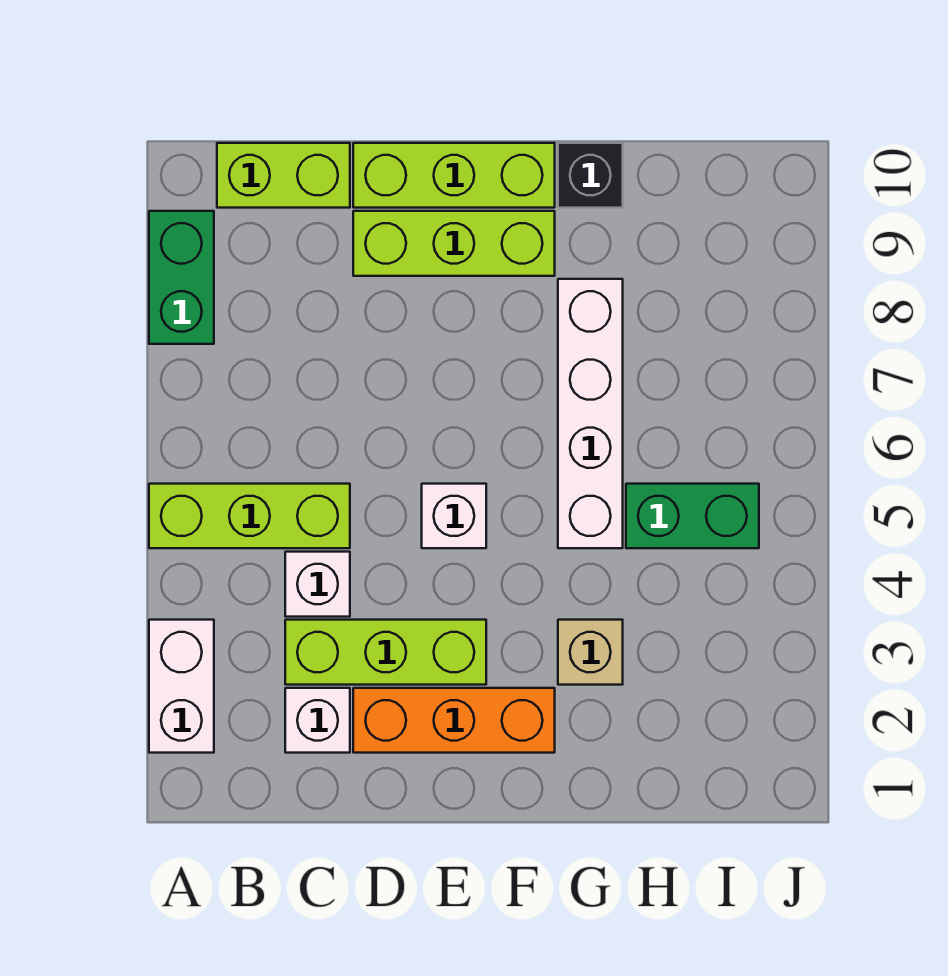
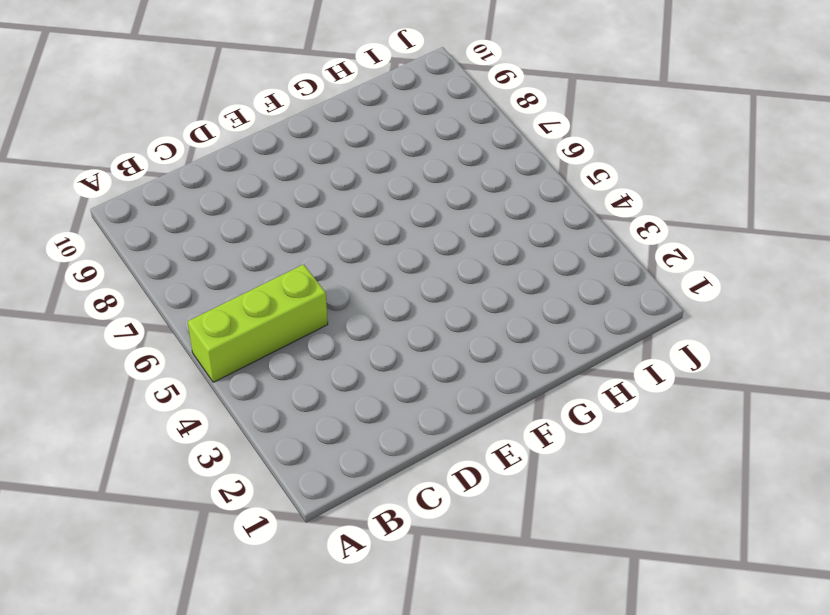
none -> white brick A2:A3 level 1
none -> green brick A8:A9 level 1
none -> lime brick B10:C10 level 1

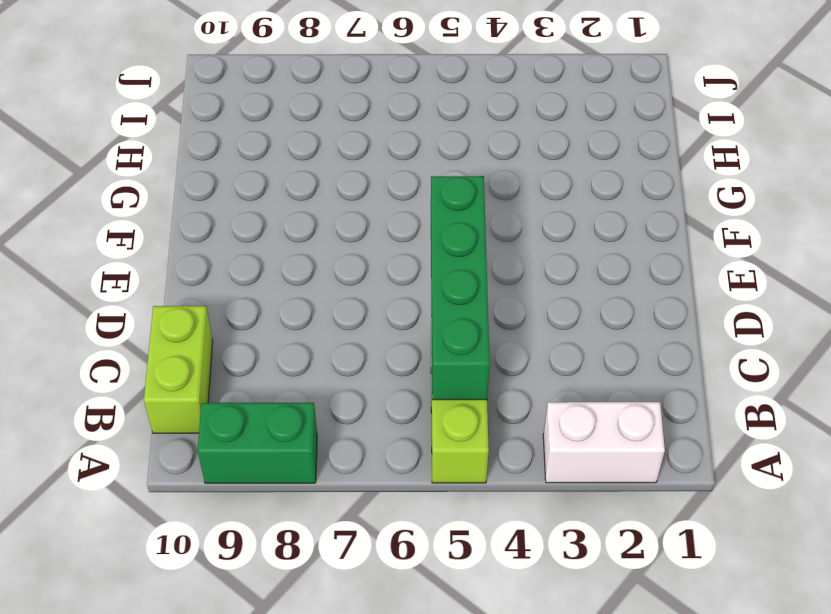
green brick B5:E5 level 2 -> none
none -> white brick C2 level 1
none -> lime brick C3:E3 level 1
none -> white brick C4 level 1

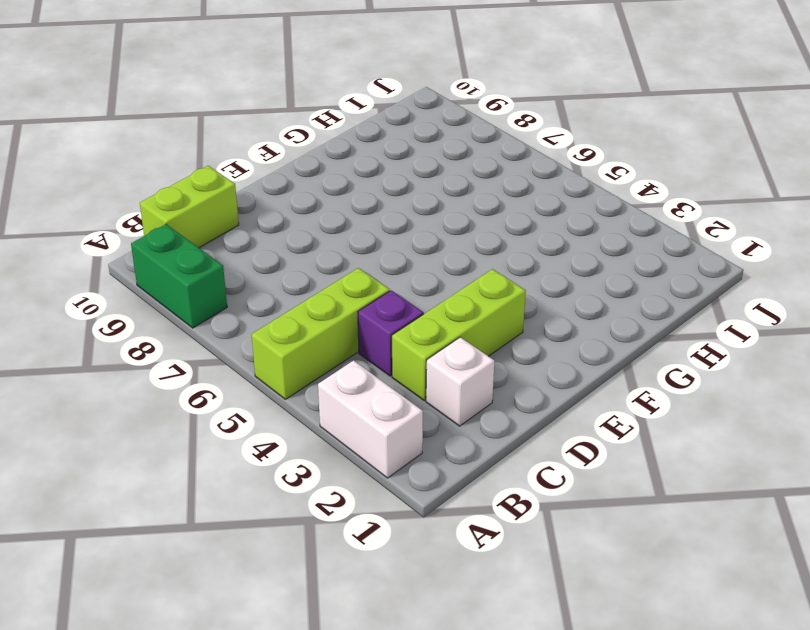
purple brick C4 level 1 -> white brick C4 level 1
none -> orange brick D2:F2 level 1
none -> lime brick D9:F9 level 1
none -> lime brick D10:F10 level 1

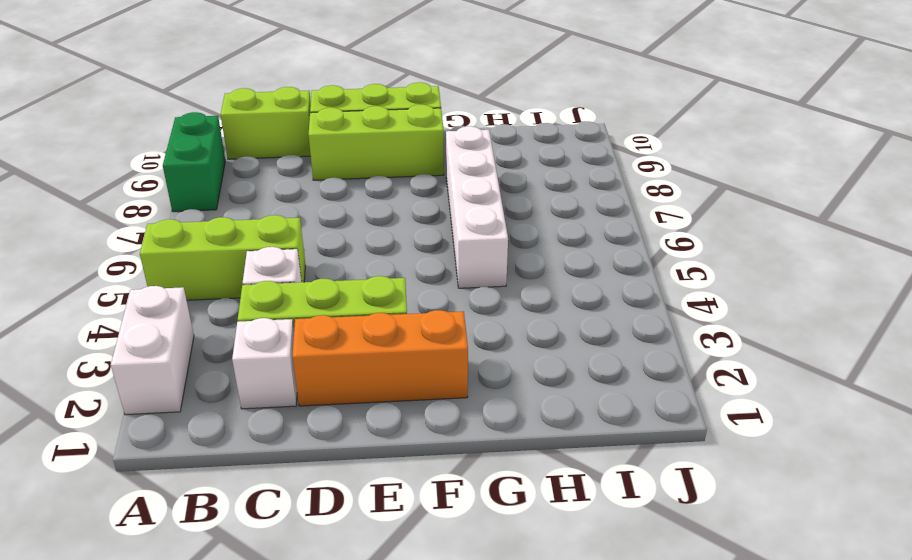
none -> white brick E5 level 1
none -> tan brick G3 level 1
none -> black brick G10 level 1

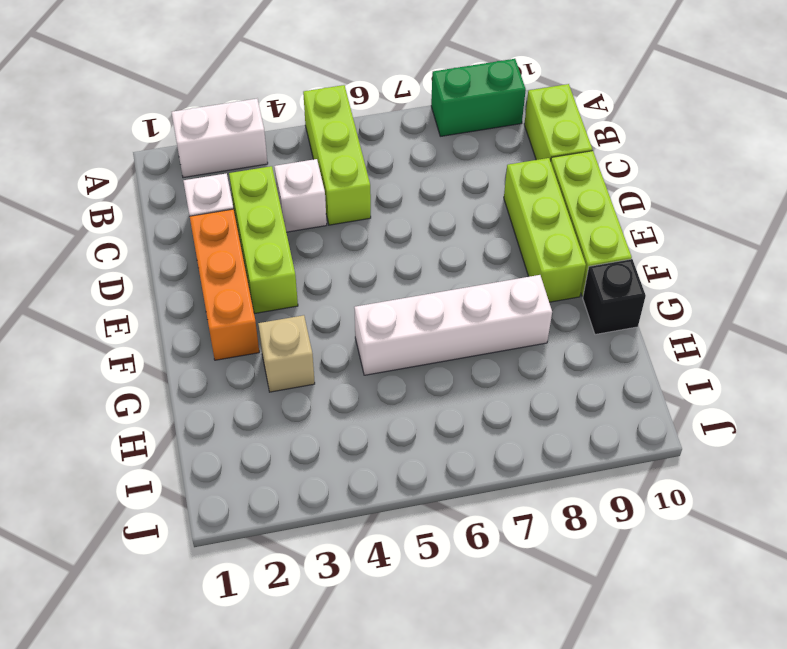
none -> white brick E5 level 1
none -> green brick H5:I5 level 1

